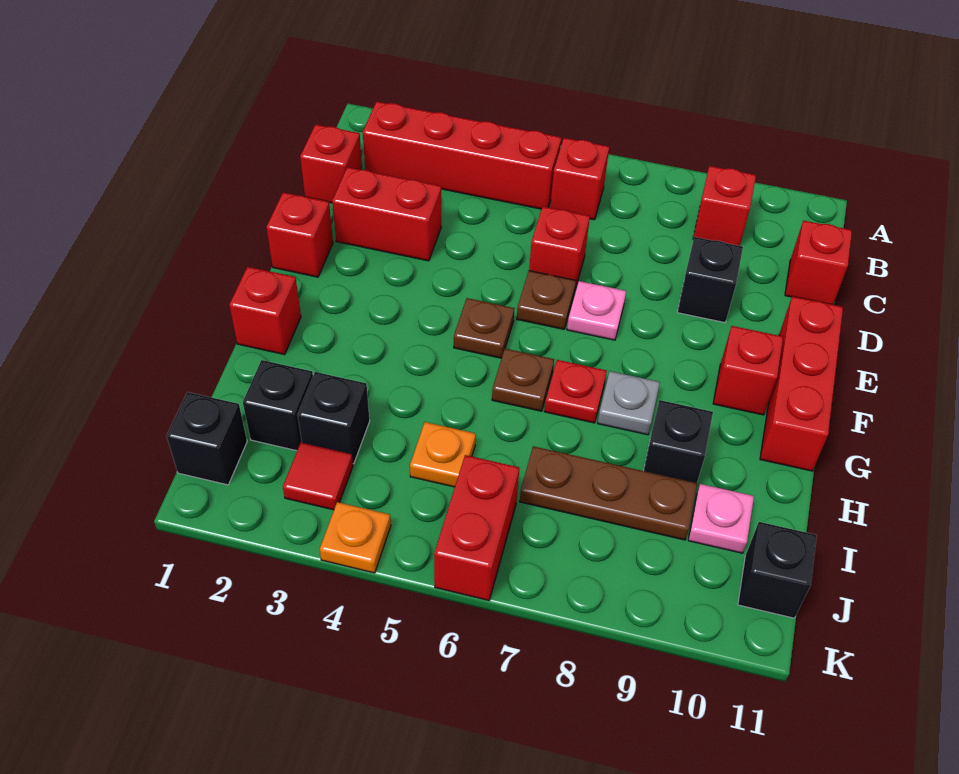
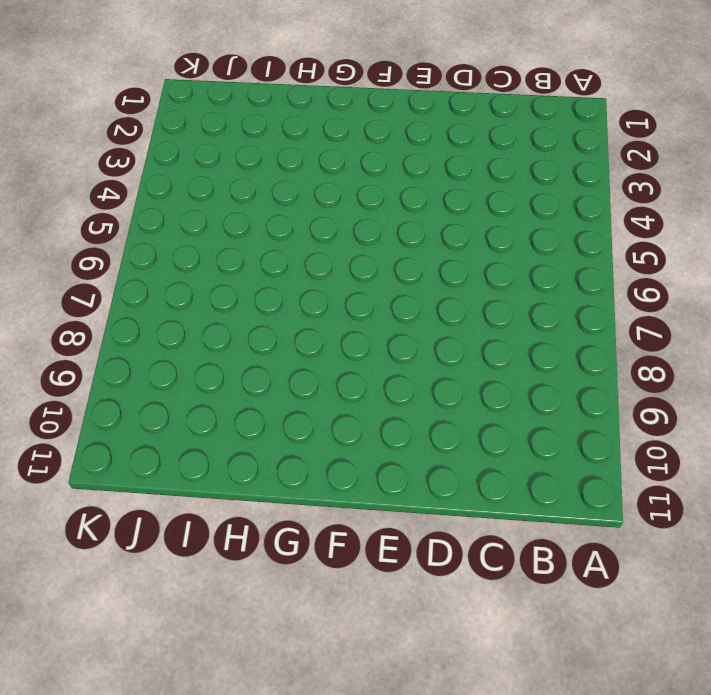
none -> red brick B2:B5 level 1
none -> red brick B6 level 1
none -> red brick B9 level 1

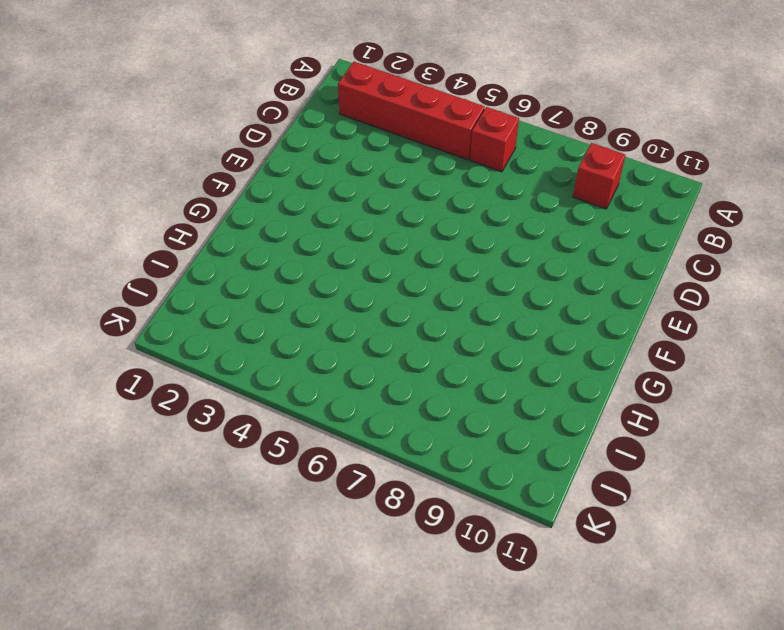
none -> red brick C1 level 1
none -> red brick C11 level 1
none -> red brick D2:D3 level 1

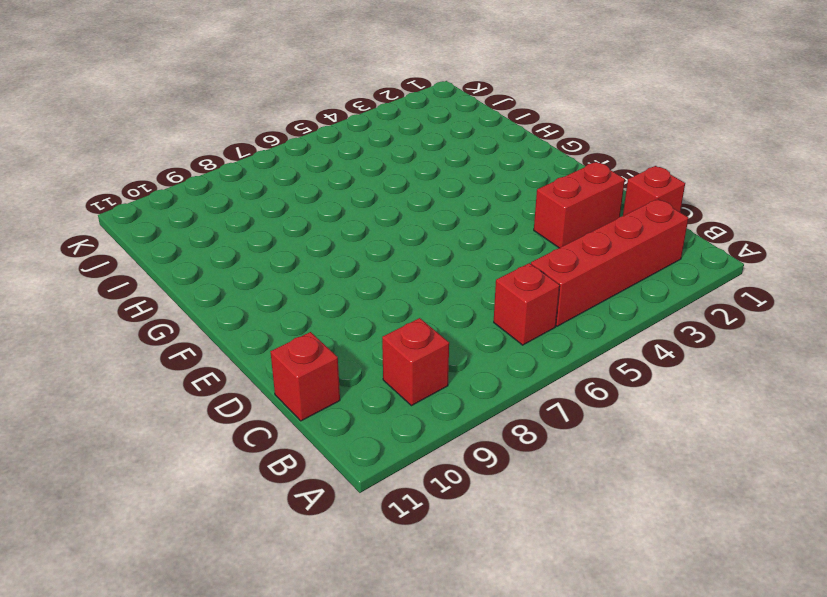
none -> red brick D6 level 1
none -> black brick D9 level 1
none -> red brick E1 level 1

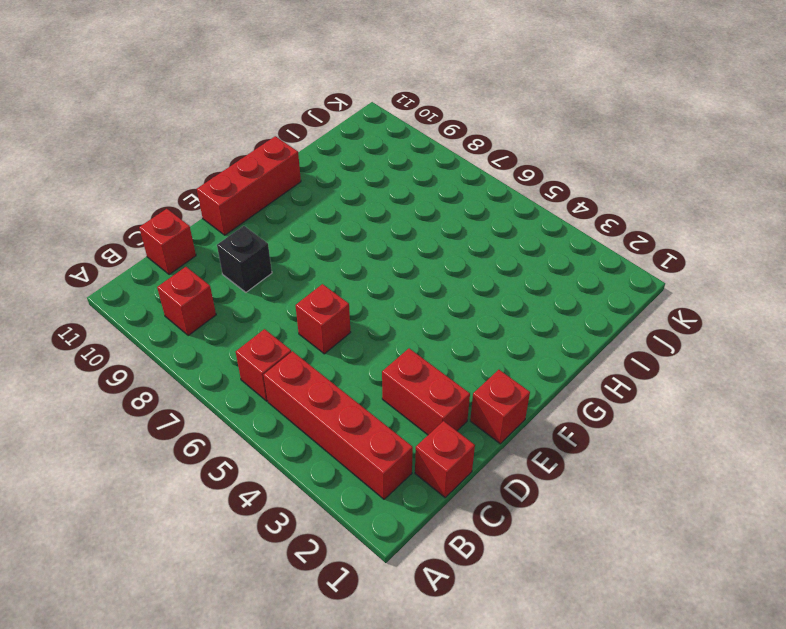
none -> brown plate E6 level 1
none -> pink plate E7 level 1
none -> brown plate F5 level 1

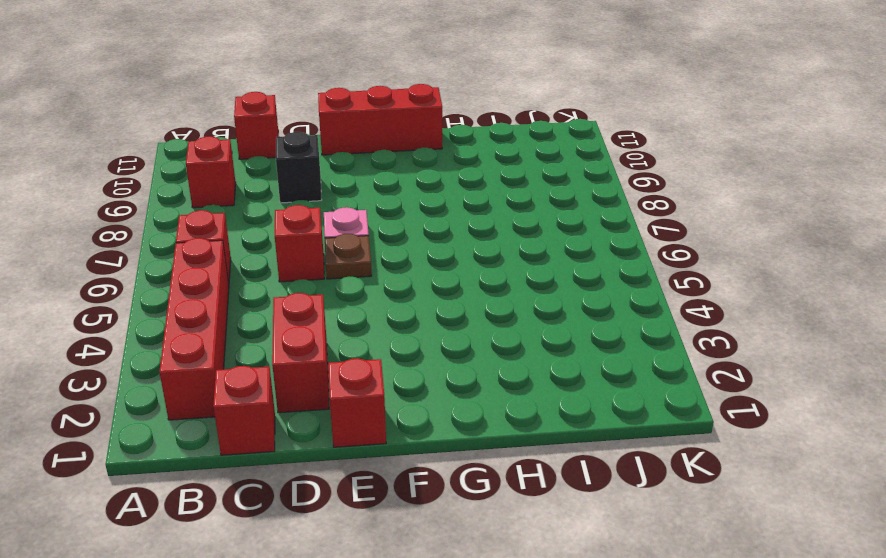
none -> brown plate F5 level 1
none -> red brick F10 level 1
none -> red brick G1 level 1

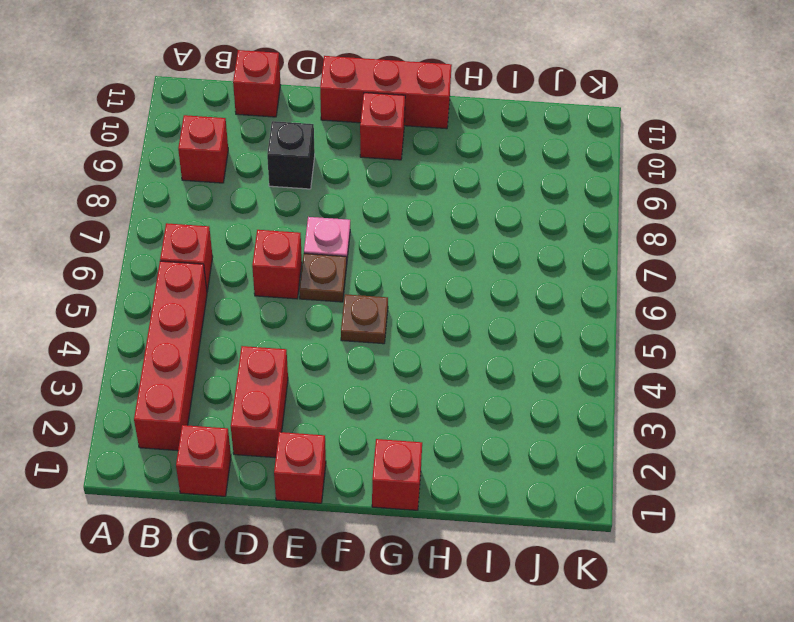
none -> brown plate G6 level 1
none -> red plate G7 level 1
none -> grey plate G8 level 1

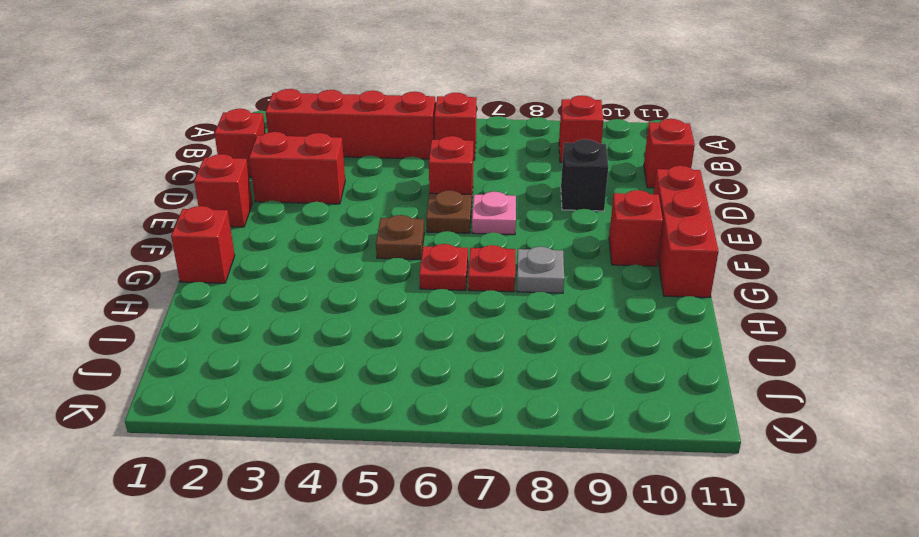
red plate G6 level 1 -> brown plate G6 level 1
none -> black brick H9 level 1
none -> black brick I2 level 1
none -> black brick I3 level 1

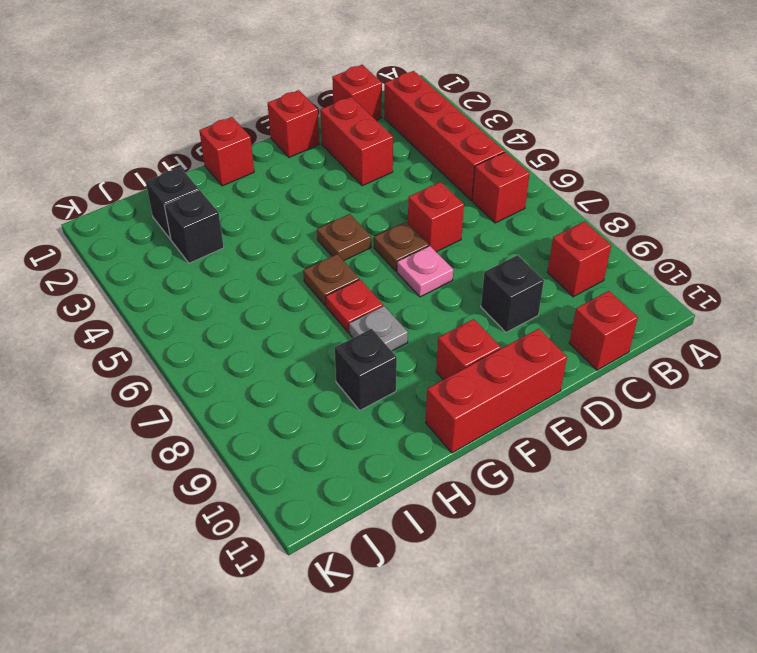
none -> orange plate I5 level 1
none -> brown plate I7:I9 level 1
none -> pink plate I10 level 1

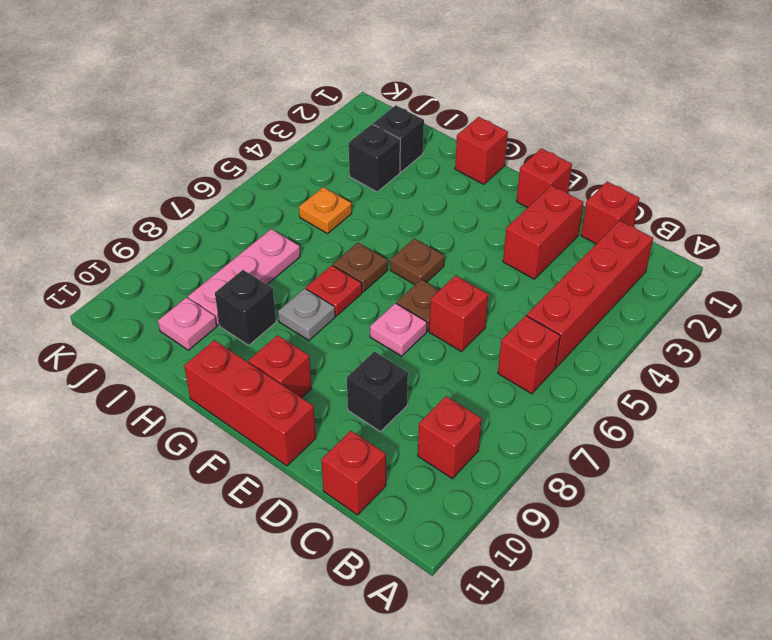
pink plate I7:I9 level 1 -> brown plate I7:I9 level 1
none -> black brick J1 level 1
none -> red tile J3 level 1
none -> red brick J6:K6 level 1

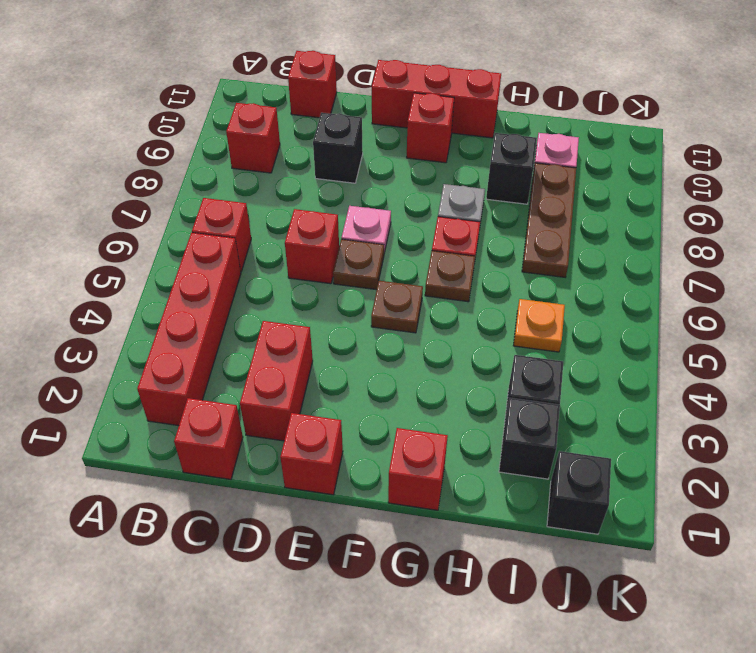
none -> red tile J3 level 1
none -> red brick J6:K6 level 1
none -> black brick J11 level 1

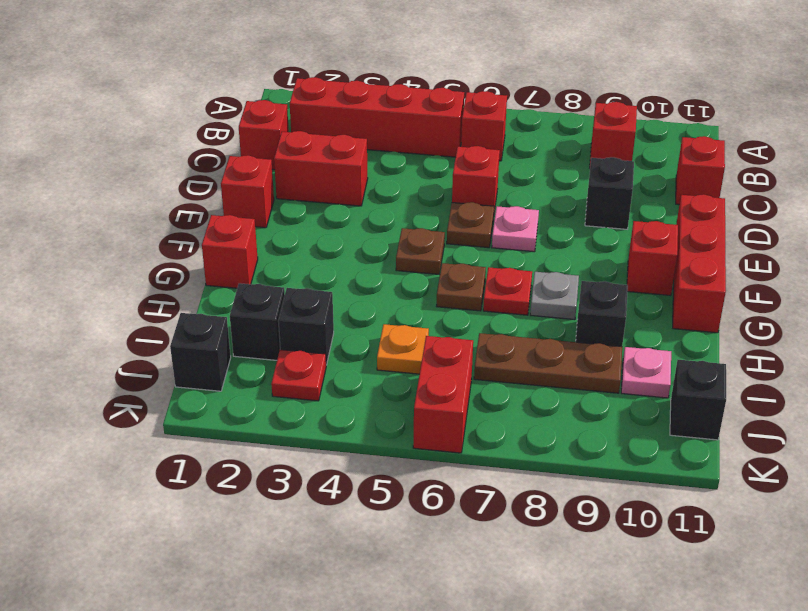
red plate J3 level 1 -> red tile J3 level 1
none -> orange plate K4 level 1

